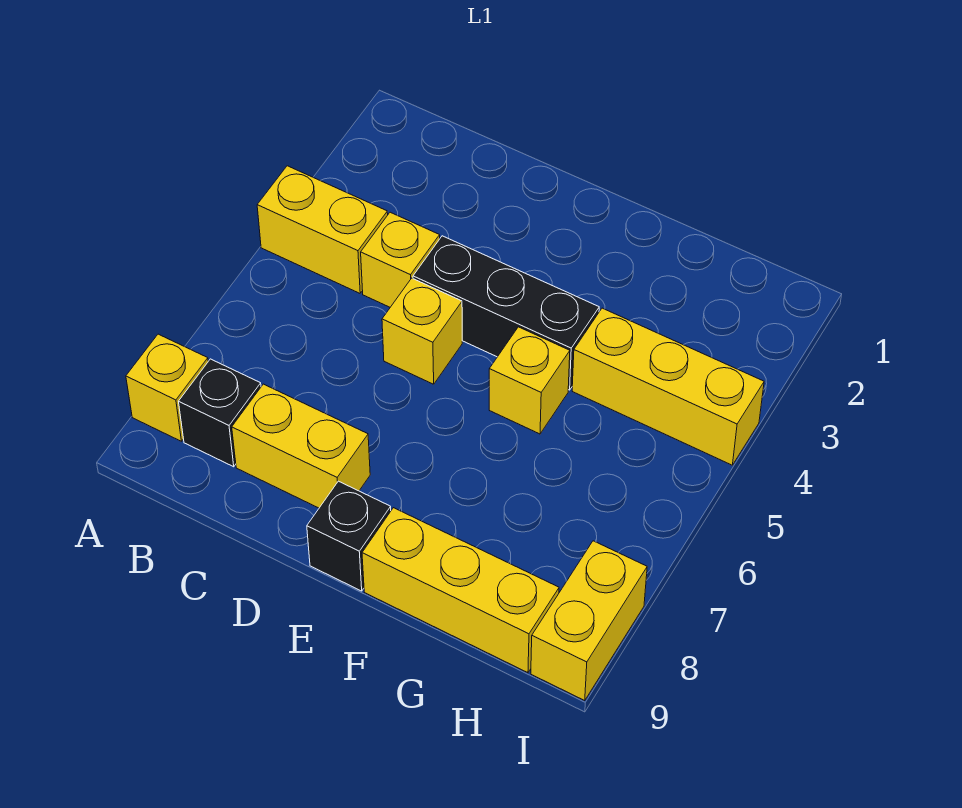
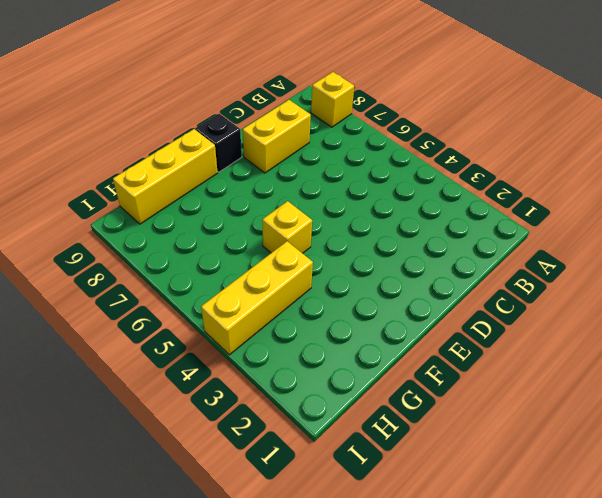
none -> yellow brick A4:B4 level 1
none -> black brick B8 level 1
none -> yellow brick C4 level 1

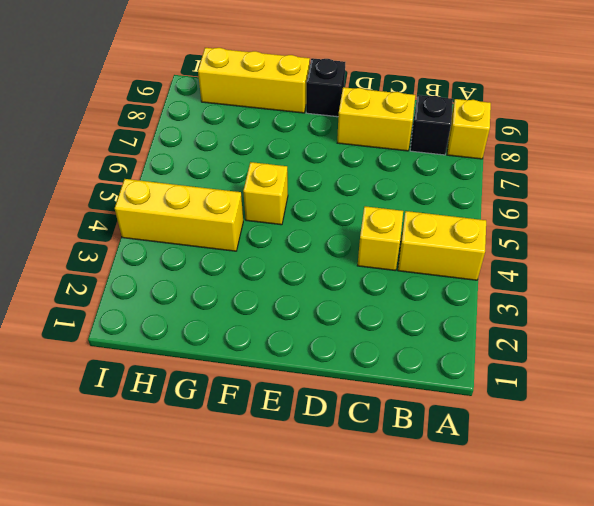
none -> black brick D4:F4 level 1
none -> yellow brick D5 level 1
none -> yellow brick I8:I9 level 1

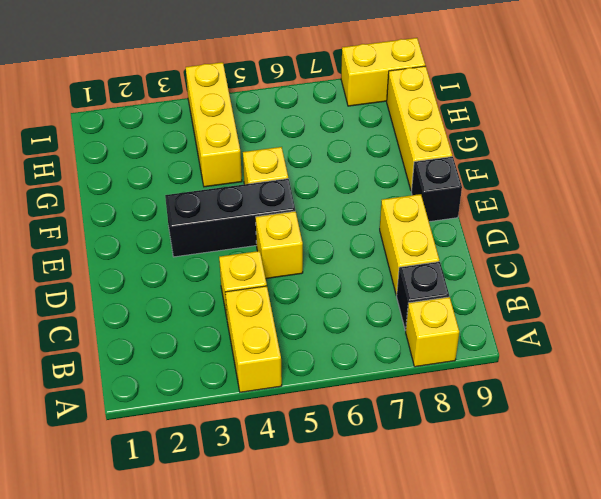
black brick E3:E5 level 1 -> black brick D4:F4 level 1

